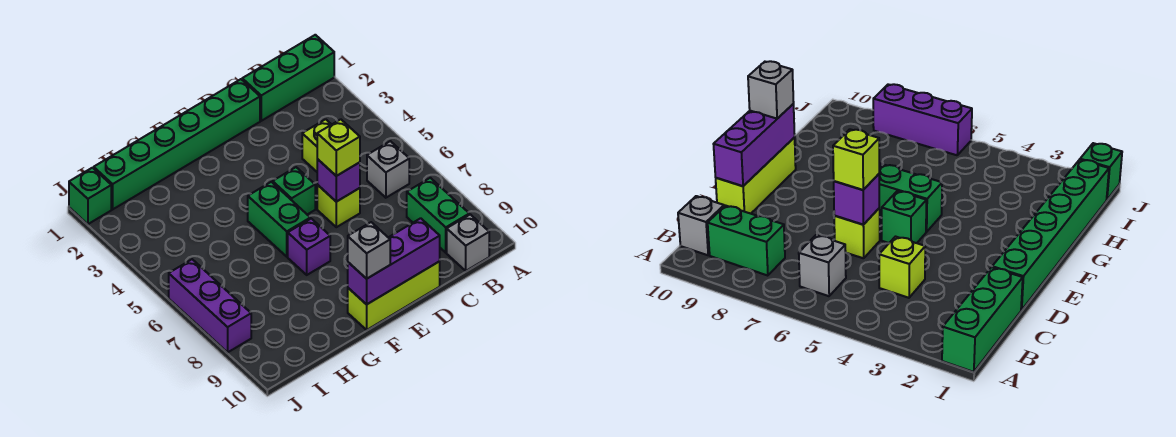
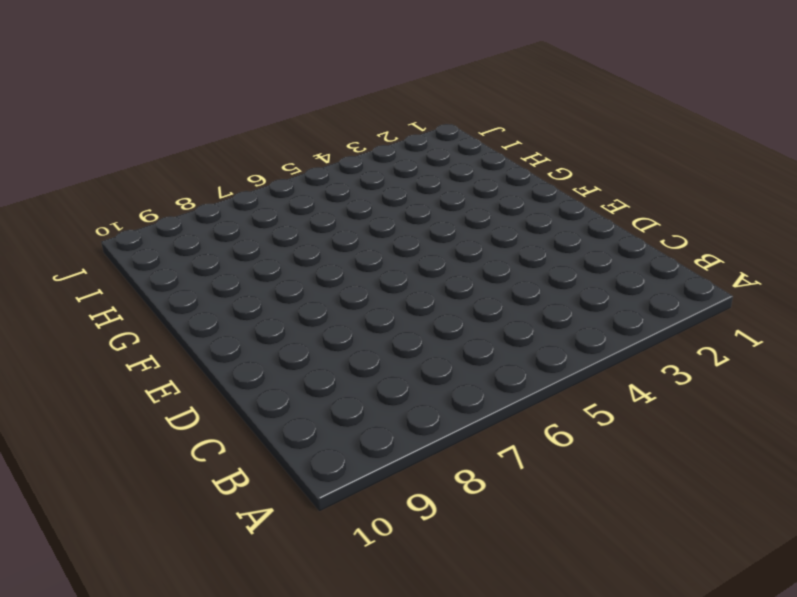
none -> green brick A1:C1 level 1
none -> grey brick B6 level 1
none -> green brick B8:B9 level 1

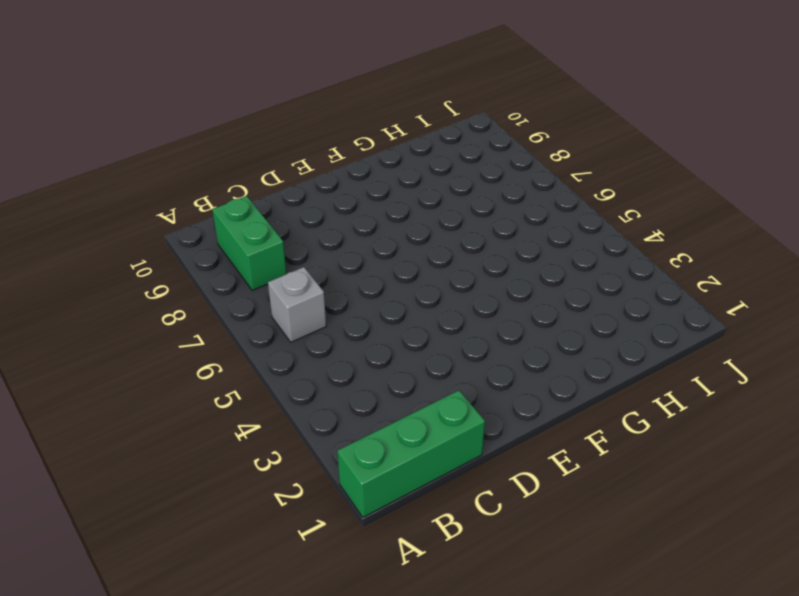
none -> grey brick B10 level 1
none -> lime brick C4 level 1
none -> green brick D1:I1 level 1

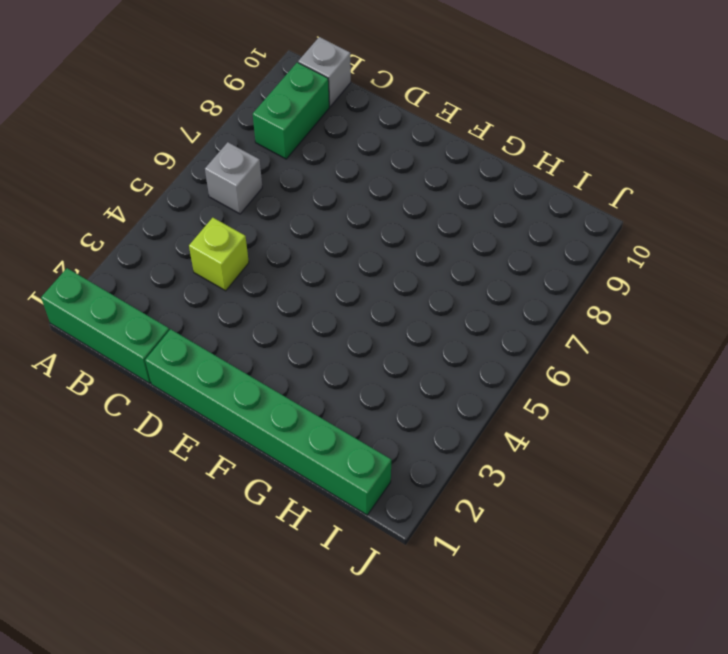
none -> lime brick D6 level 1
none -> lime brick D10:F10 level 1
none -> green brick E5 level 1

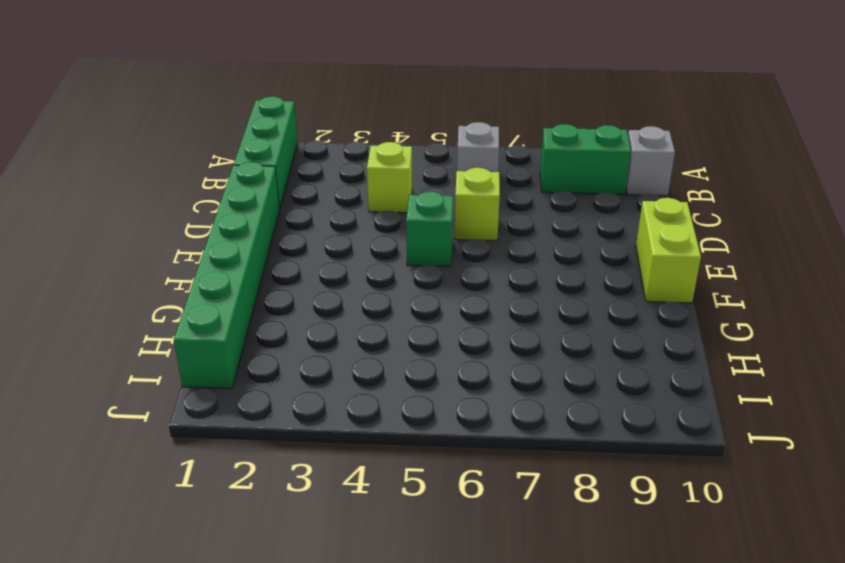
lime brick E10:F10 level 1 -> lime brick D10:F10 level 1
none -> green brick F5:F6 level 1
none -> purple brick F7 level 1
none -> green brick J1 level 1

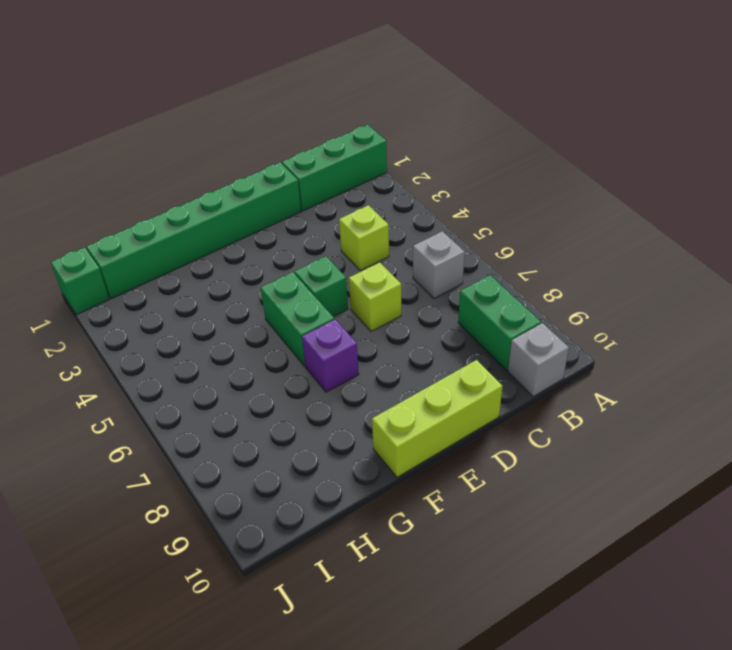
none -> purple brick J6:J8 level 1
none -> purple brick D6 level 2
none -> purple brick D10:F10 level 2

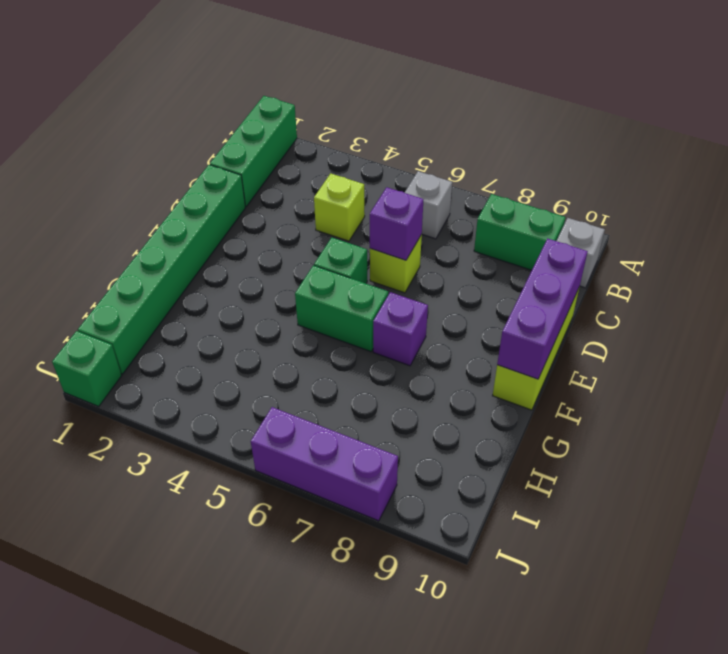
none -> lime brick D6 level 3
none -> grey brick F10 level 3

